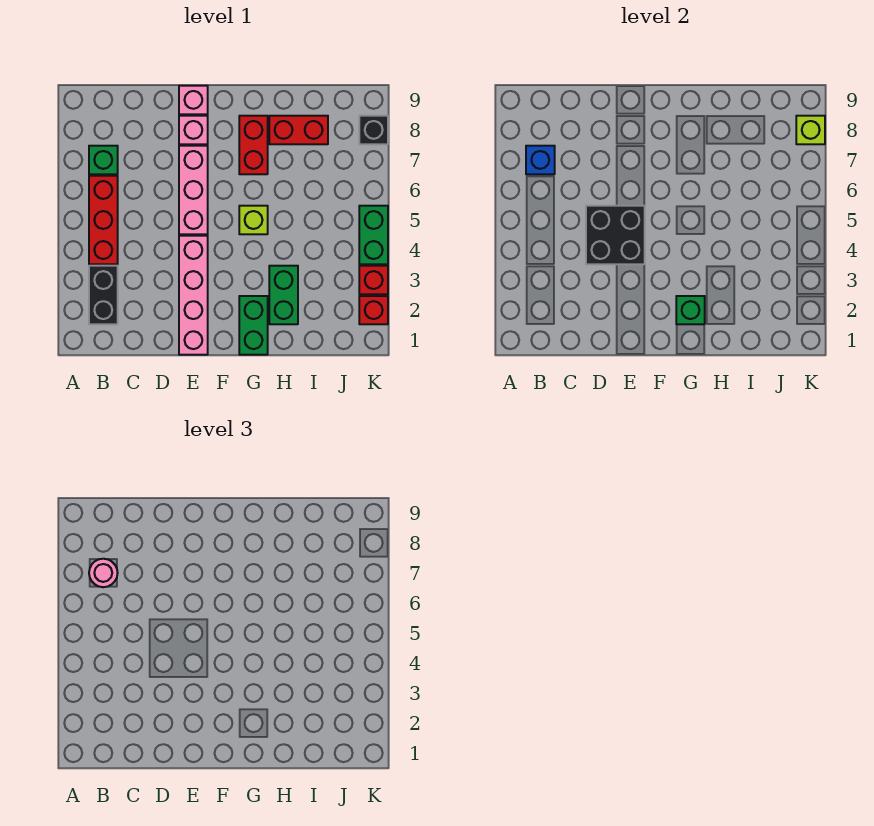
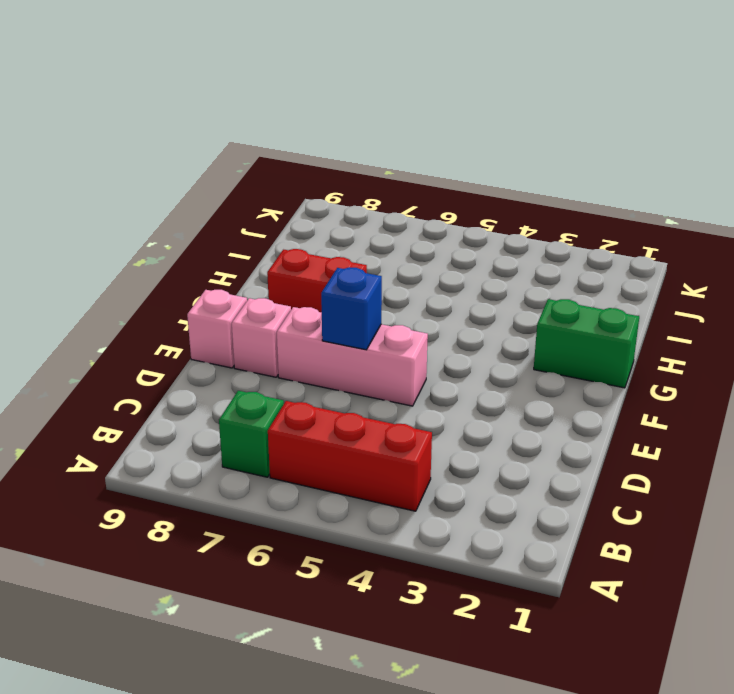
blue brick E6 level 2 -> blue brick B7 level 2
none -> black brick B2:B3 level 1
none -> pink brick E1:E4 level 1
none -> lime brick G5 level 1

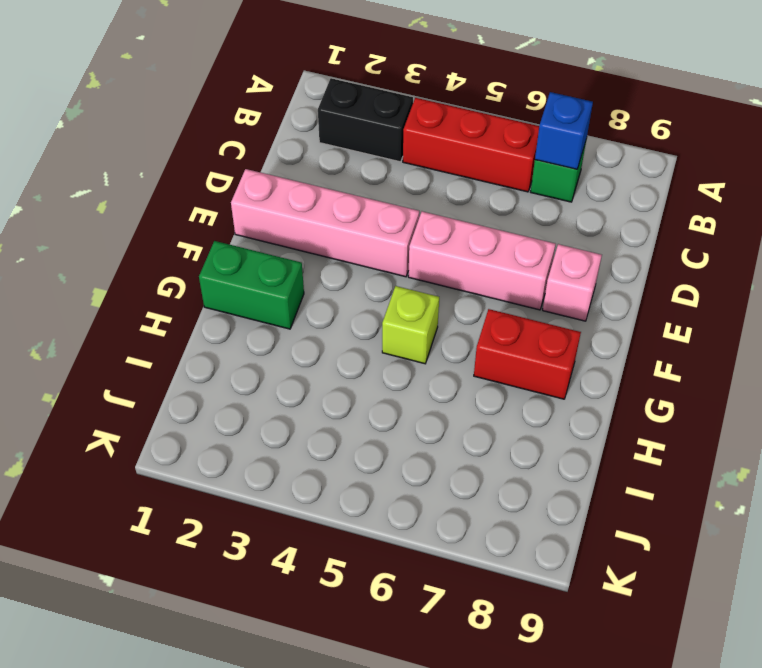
none -> pink brick E9 level 1
none -> green brick H2:H3 level 1
none -> red brick H8:I8 level 1

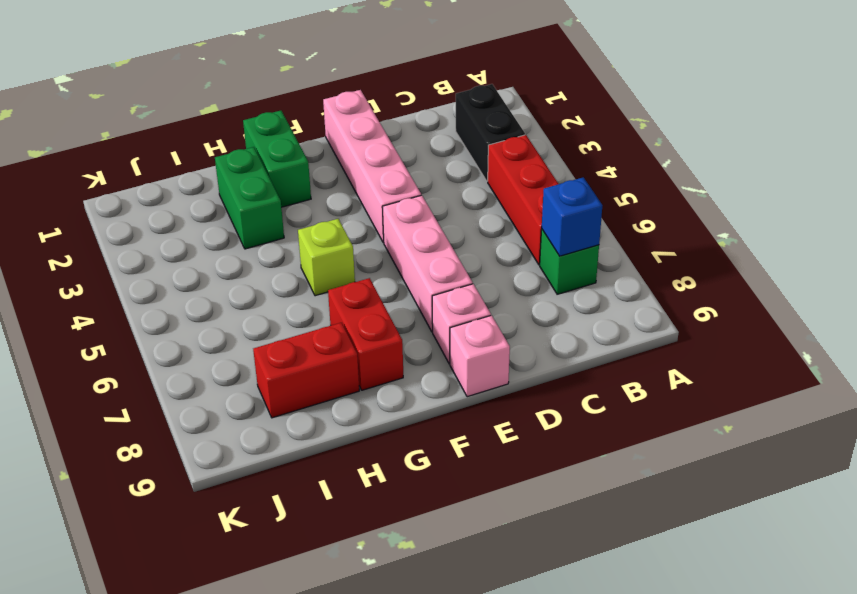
none -> red brick K2 level 1
none -> red brick K3 level 1
none -> green brick K4:K5 level 1

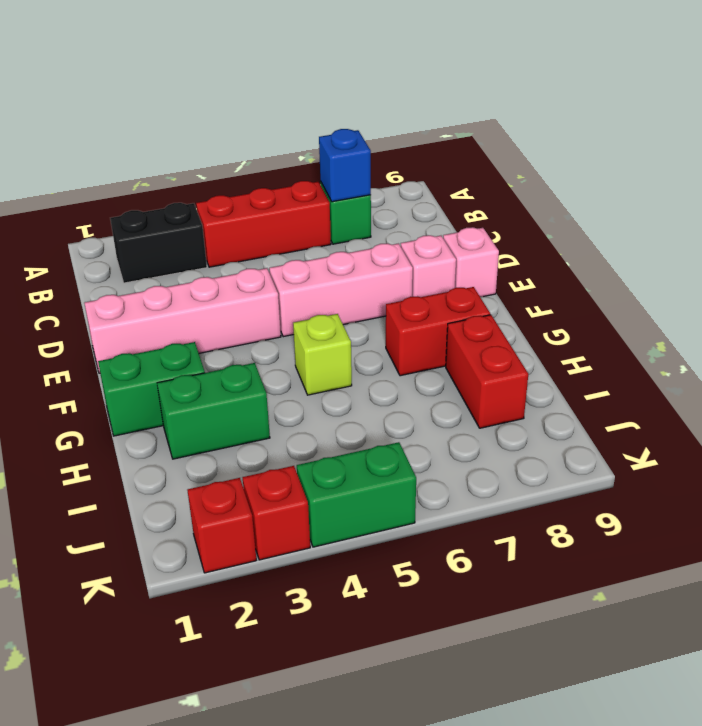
none -> black brick K8 level 1
none -> black brick D4:E5 level 2
none -> green brick G2 level 2

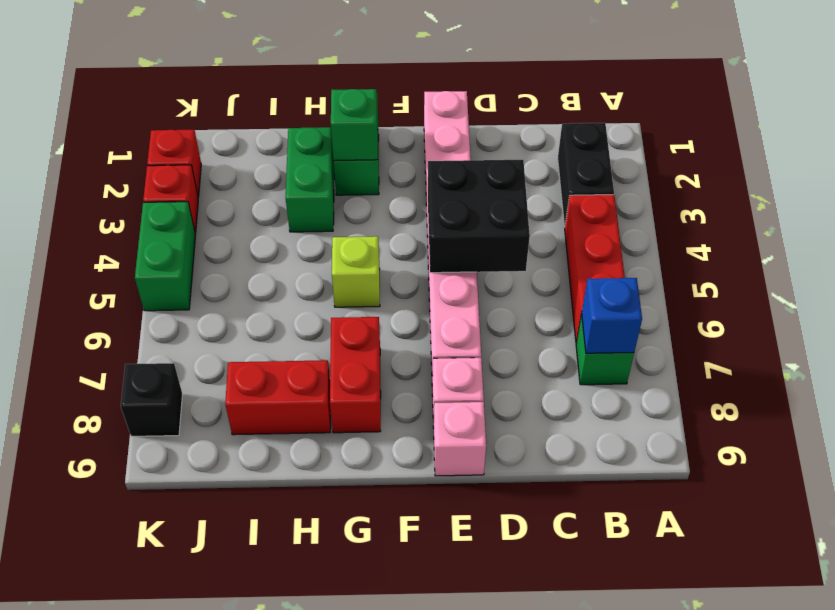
none -> lime brick K8 level 2
none -> pink round brick B7 level 3

